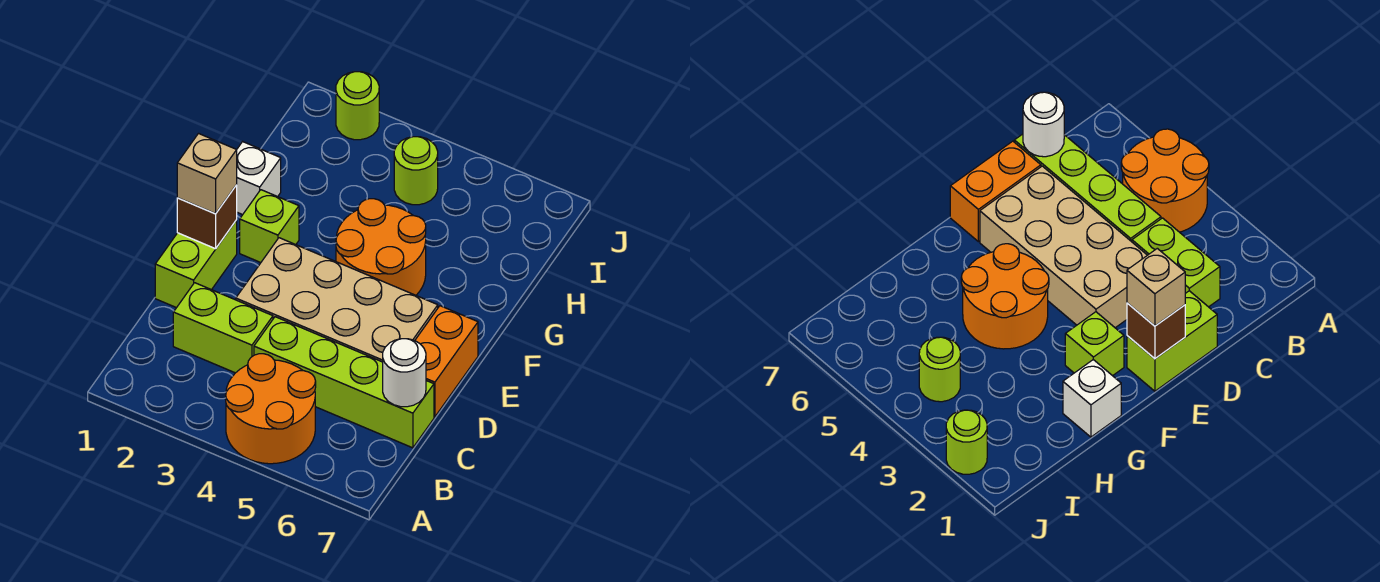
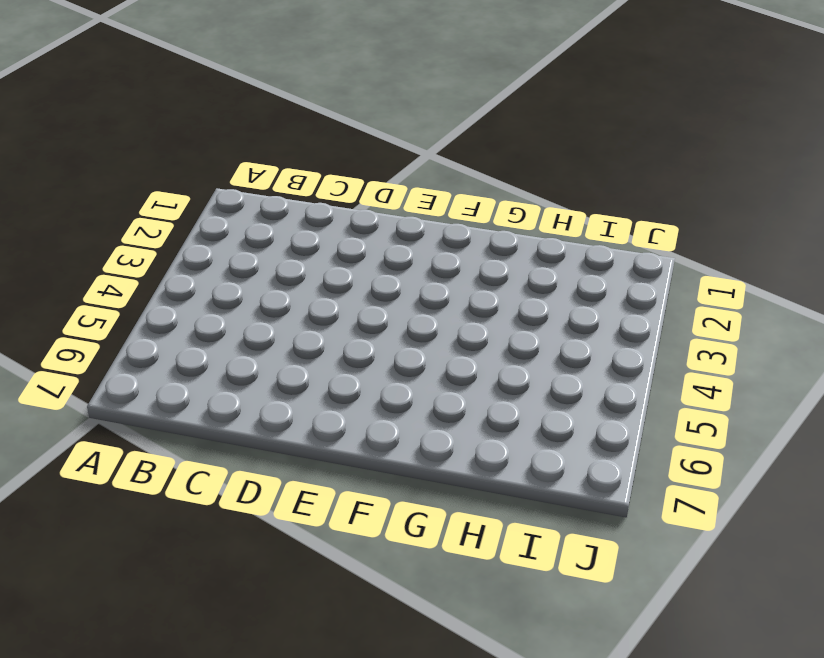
none -> orange round brick A4:B5 level 1
none -> lime brick C2:C3 level 1
none -> lime brick C4:C7 level 1

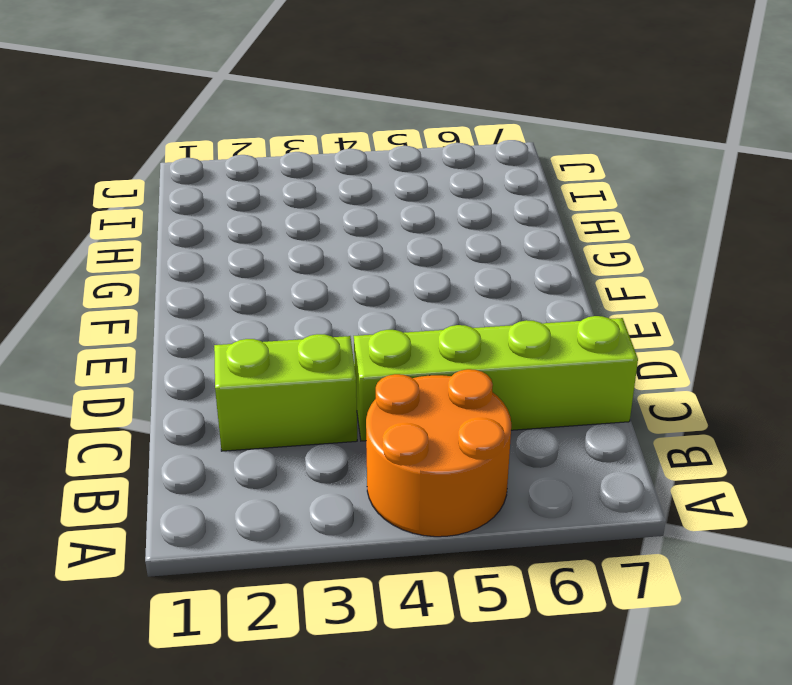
none -> lime brick D1:E1 level 1
none -> tan brick D3:E6 level 1
none -> orange brick D7:E7 level 1

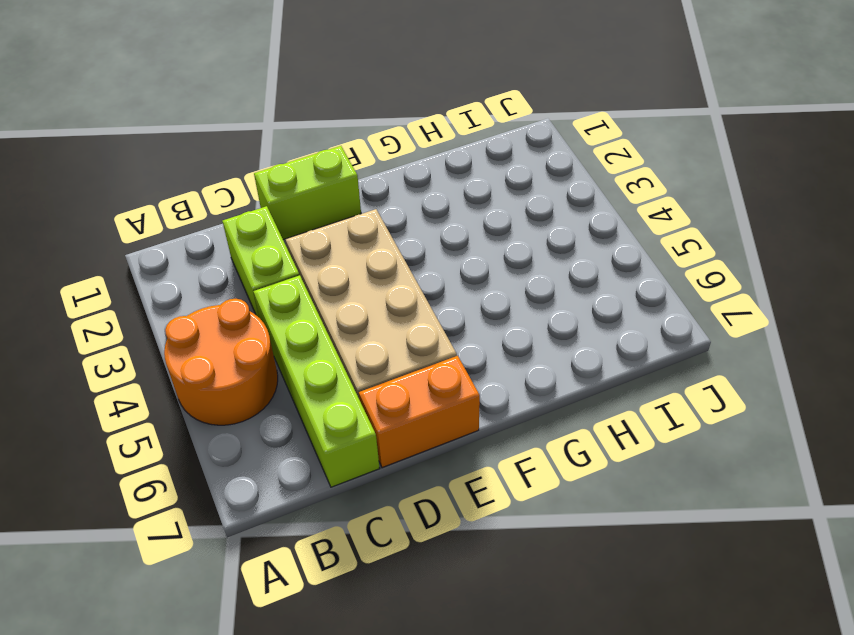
none -> lime brick F2 level 1
none -> orange round brick F4:G5 level 1
none -> white brick G1 level 1

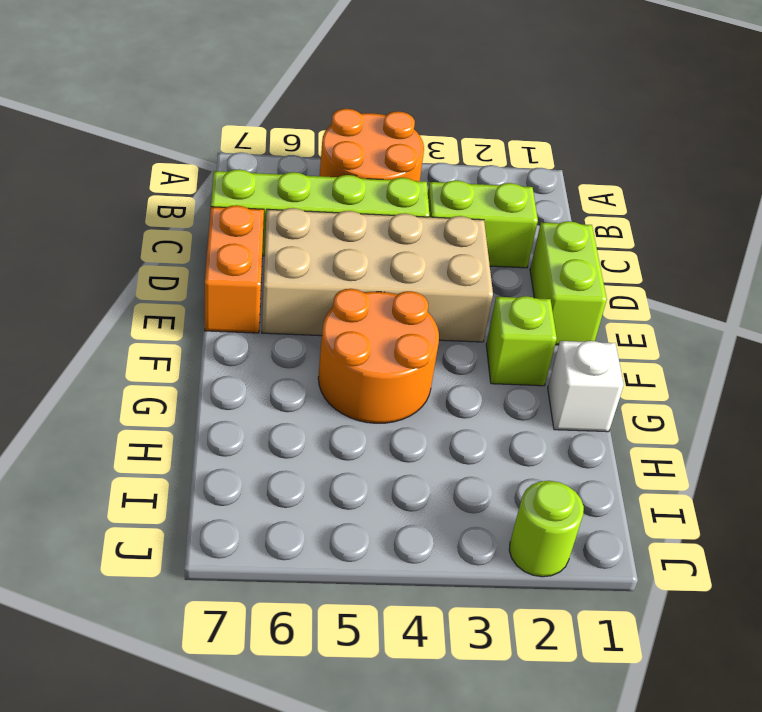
none -> lime round brick I4 level 1
none -> white round brick C7 level 2
none -> brown brick E1 level 2

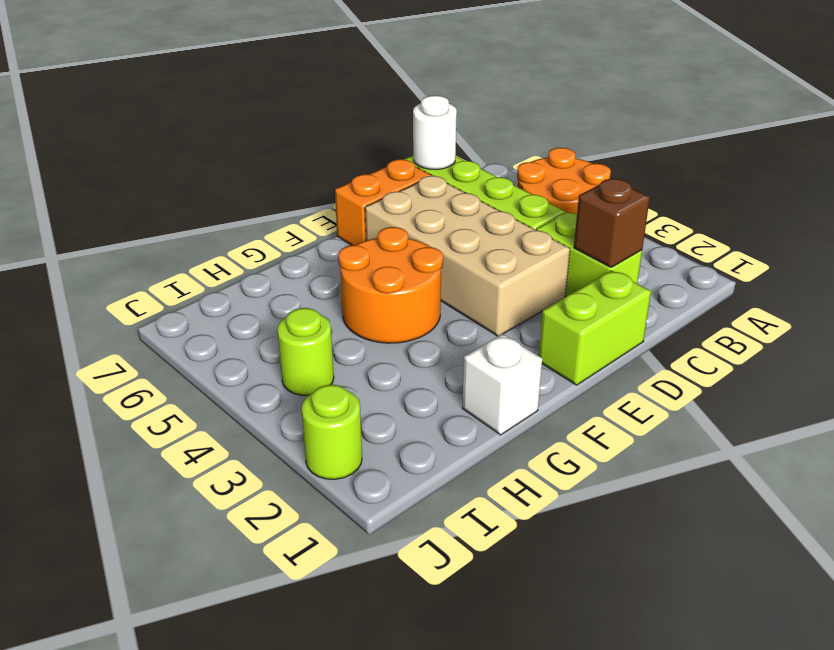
brown brick C2 level 2 -> brown brick E1 level 2
none -> lime brick F2 level 1
none -> tan brick E1 level 3

